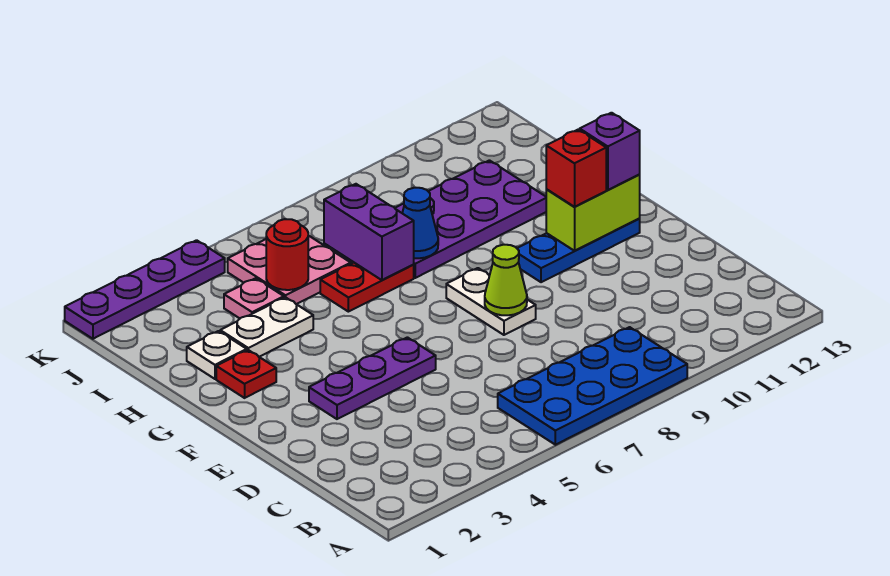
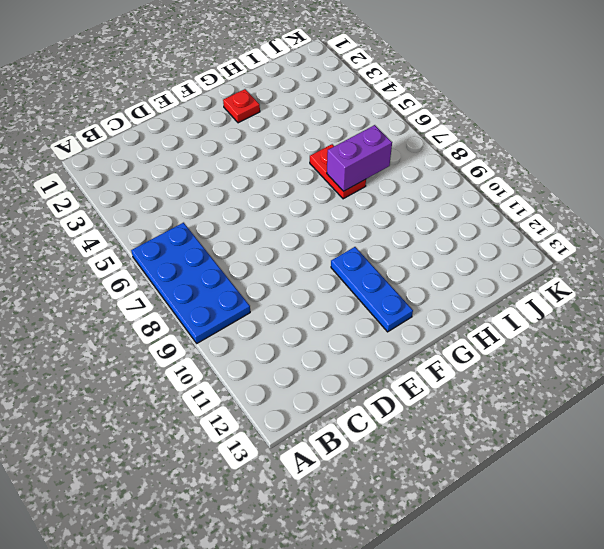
none -> purple plate E3:E5 level 1
none -> white plate E8:F8 level 1
none -> white plate H2 level 1

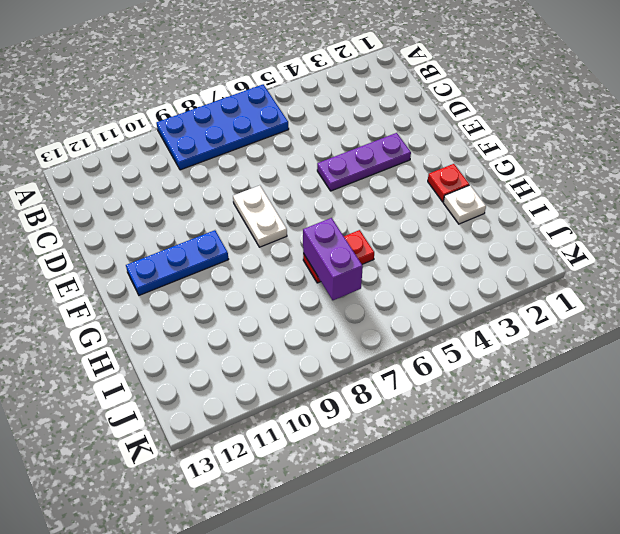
none -> white plate H3:H4 level 1
none -> purple plate H8:I11 level 1
none -> pink plate I4 level 1

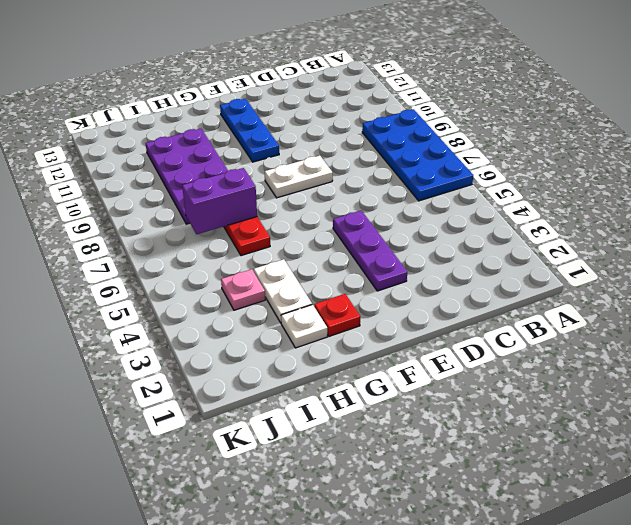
none -> pink plate I5:J6 level 1
none -> purple plate K1:K4 level 1
none -> lime cone E8 level 2

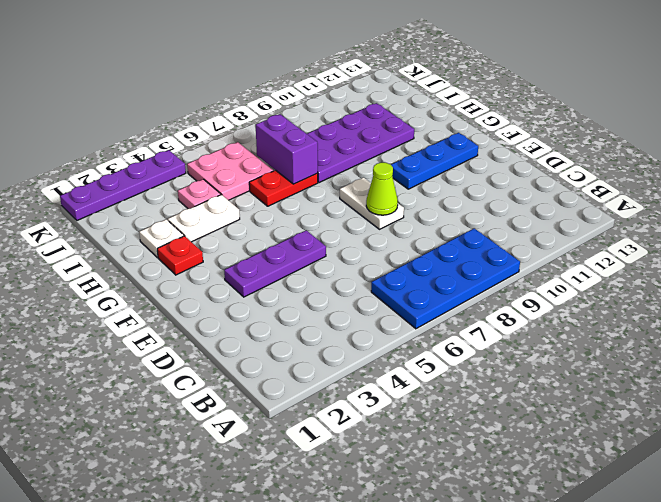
none -> lime brick F11:F12 level 2
none -> blue cone H8 level 2
none -> red round brick I5 level 2

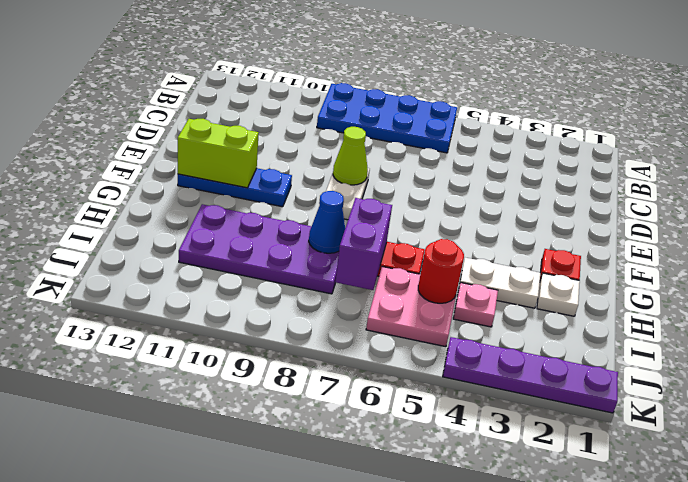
none -> purple plate E3:E5 level 1
none -> red brick F11 level 3
none -> purple brick F12 level 3

